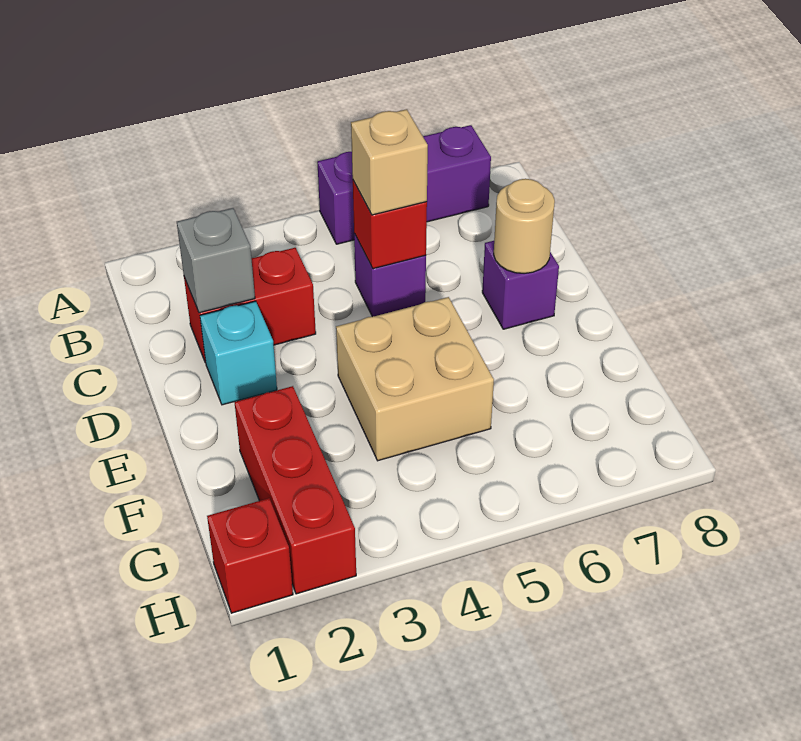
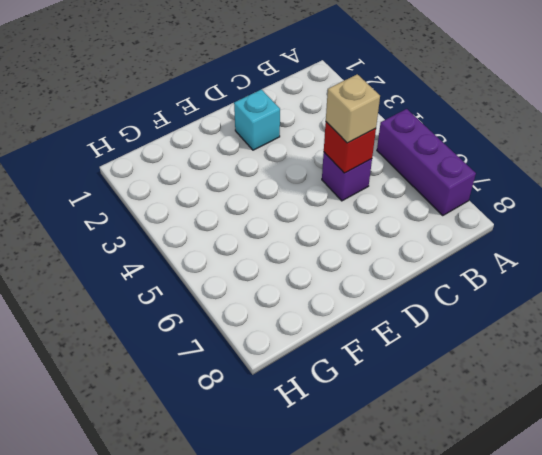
none -> red brick C2:C3 level 1
none -> purple brick D7 level 1
none -> tan brick E4:F5 level 1

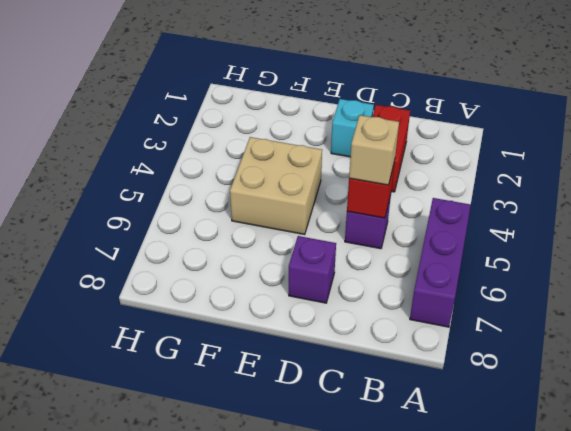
none -> red brick F2:H2 level 1
none -> red brick H1 level 1
none -> grey brick C2 level 2

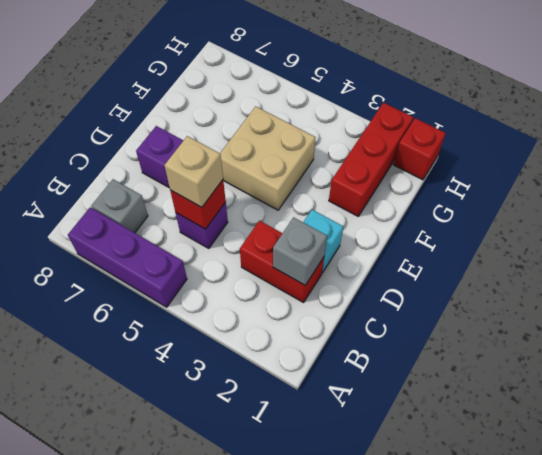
grey brick B7 level 1 -> none
none -> tan round brick D7 level 2

